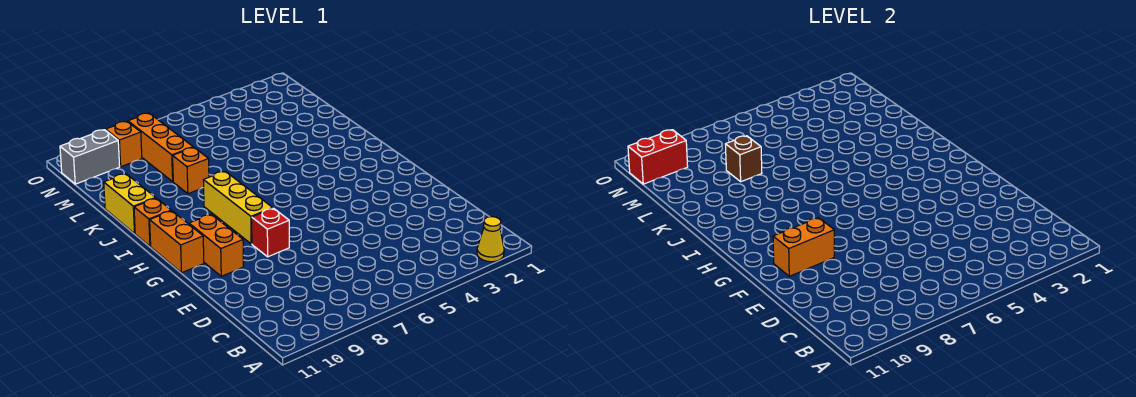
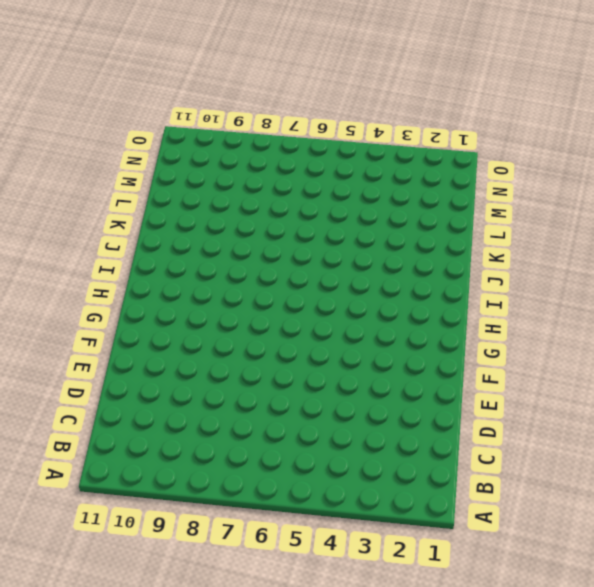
none -> yellow cone A2 level 1
none -> red brick F8 level 1
none -> orange brick F10:G10 level 1

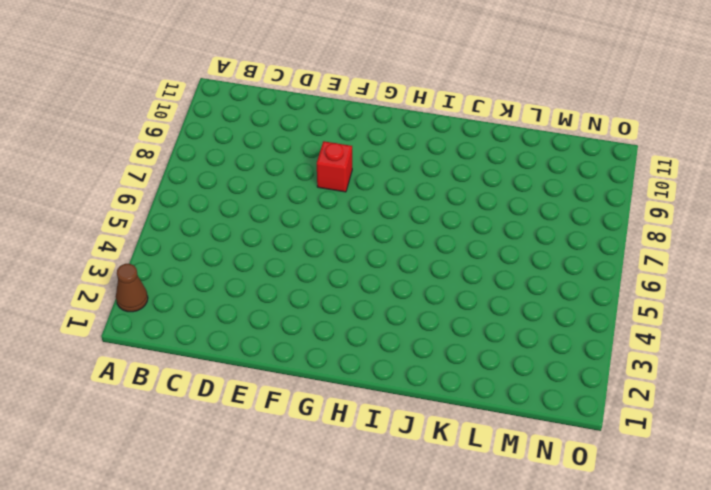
brown cone A2 level 1 -> yellow cone A2 level 1
none -> orange brick F10:G10 level 1
none -> yellow brick G8:I8 level 1
none -> orange brick G11:H11 level 1

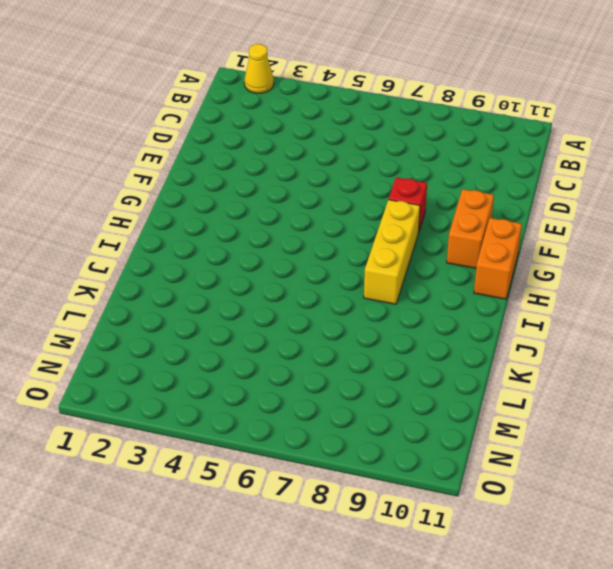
none -> orange brick I11 level 1
none -> yellow brick J11:K11 level 1
none -> orange brick K8 level 1

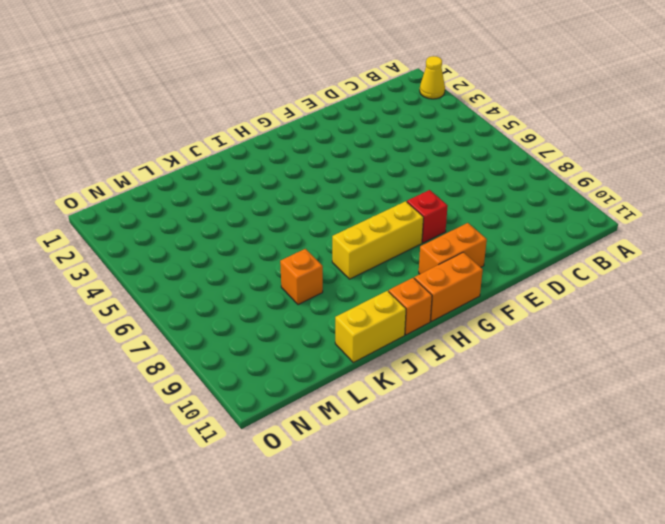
none -> orange brick L8:N8 level 1
none -> orange brick N9 level 1
none -> grey brick N10:N11 level 1

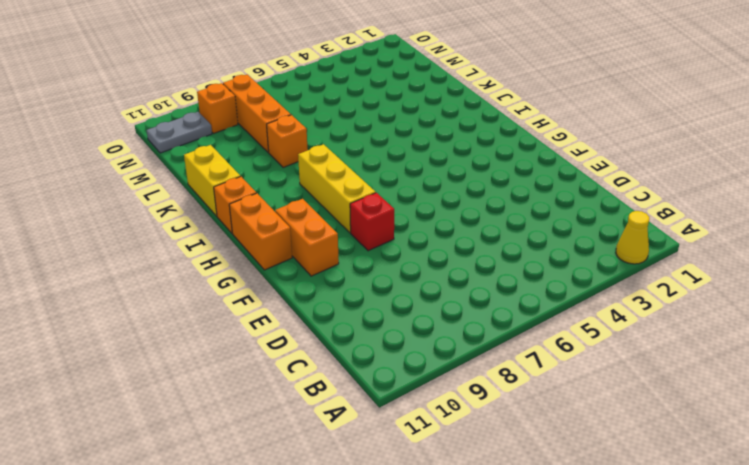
grey plate N10:N11 level 1 -> grey brick N10:N11 level 1
none -> orange brick F9:F10 level 2
none -> brown brick L8 level 2
none -> red brick N10:N11 level 2

